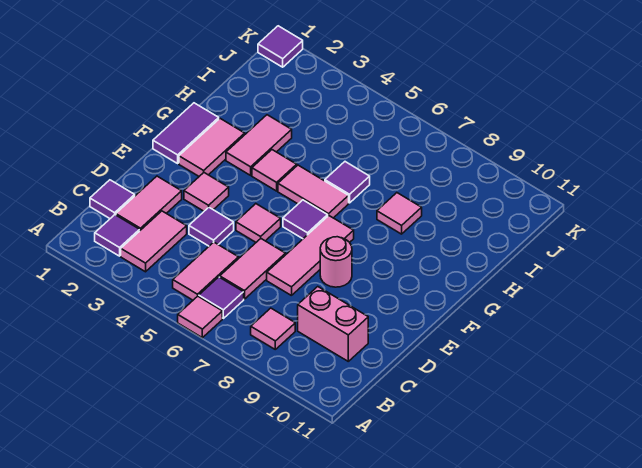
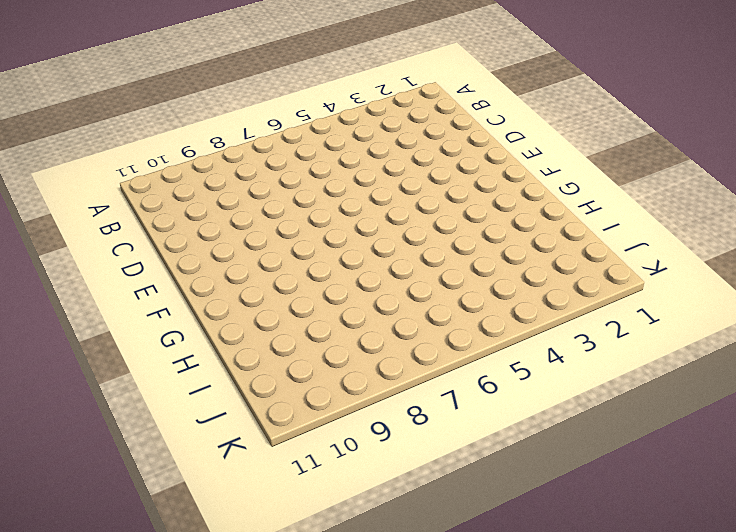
none -> pink tile A6 level 1
none -> purple tile B2 level 1
none -> pink tile B3:C3 level 1

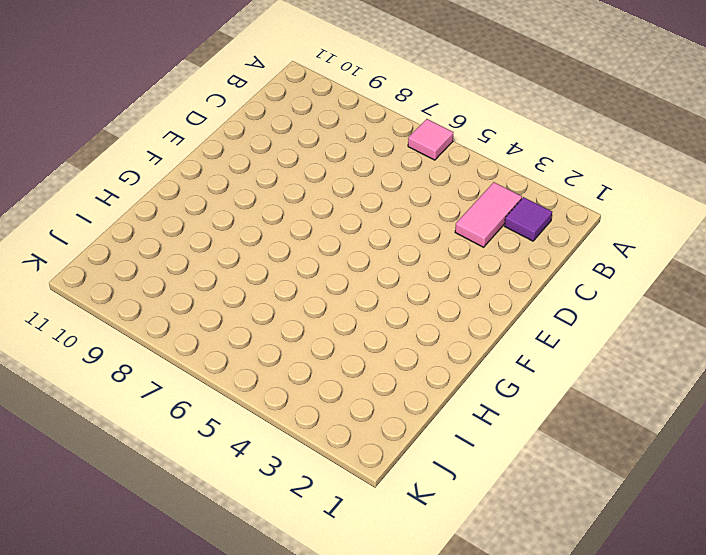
none -> pink tile B5:C5 level 1
none -> purple tile B6 level 1
none -> pink tile B8 level 1

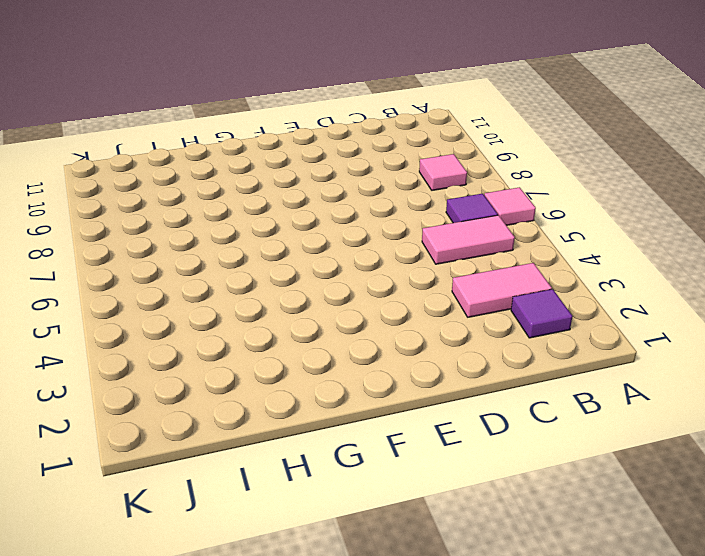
none -> purple tile C1 level 1
none -> pink tile C2:D2 level 1
none -> pink tile C6:D6 level 1

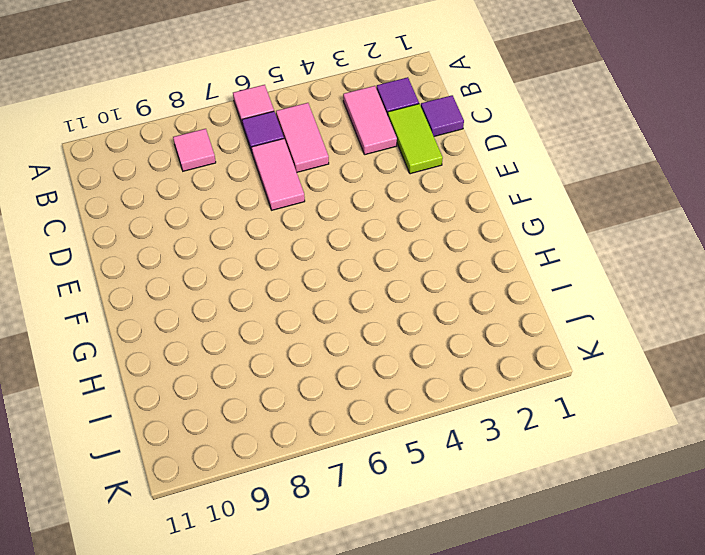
lime tile C2:D2 level 1 -> pink tile C2:D2 level 1
none -> pink brick C9:C10 level 1
none -> purple tile D4 level 1
none -> pink tile D7:F7 level 1

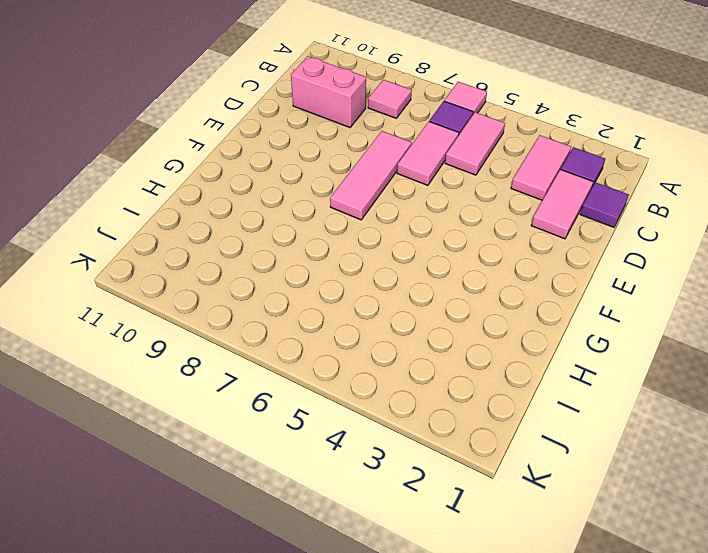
none -> purple tile D4 level 1
none -> pink tile E3 level 1
none -> pink tile E5 level 1

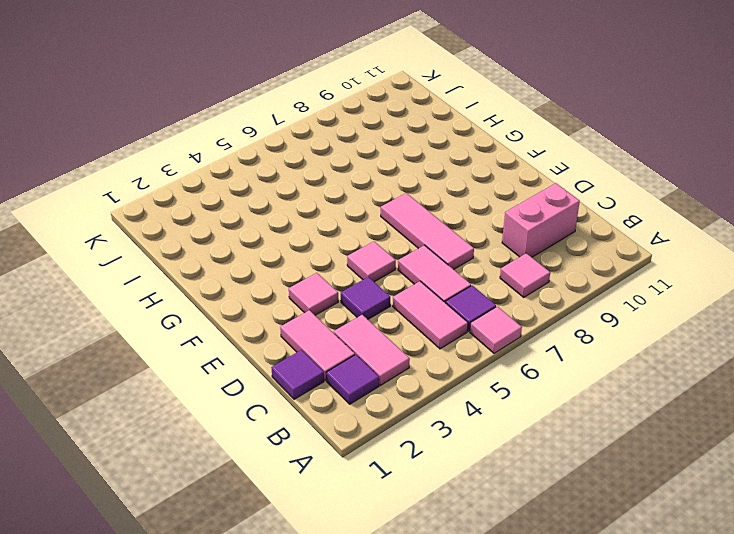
none -> pink round brick E8 level 1
none -> purple tile F1:G1 level 1
none -> pink tile F2:G2 level 1

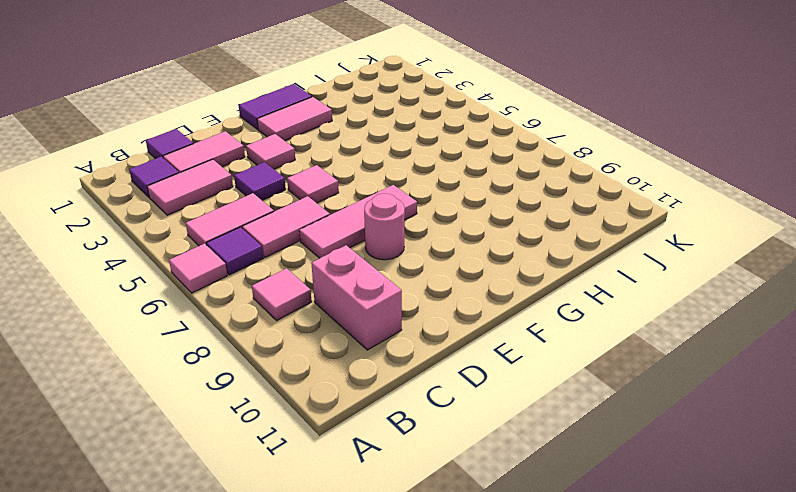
none -> purple tile F6 level 1
none -> pink tile G3:H3 level 1
none -> pink tile G4 level 1

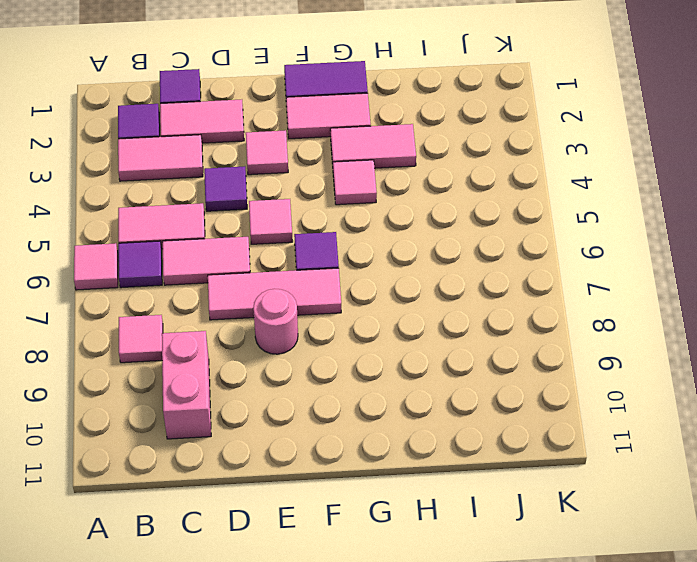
none -> pink tile G5:G6 level 1
none -> purple tile H6 level 1
none -> pink tile H8 level 1

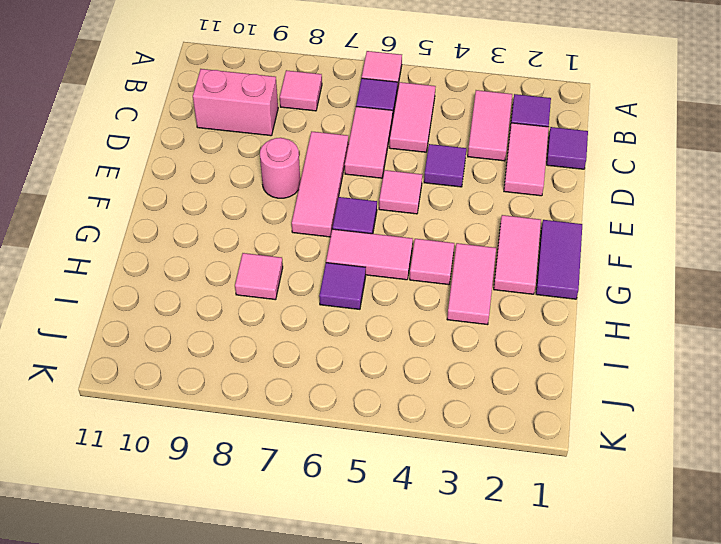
none -> pink tile E3 level 1
none -> purple tile K1 level 1

